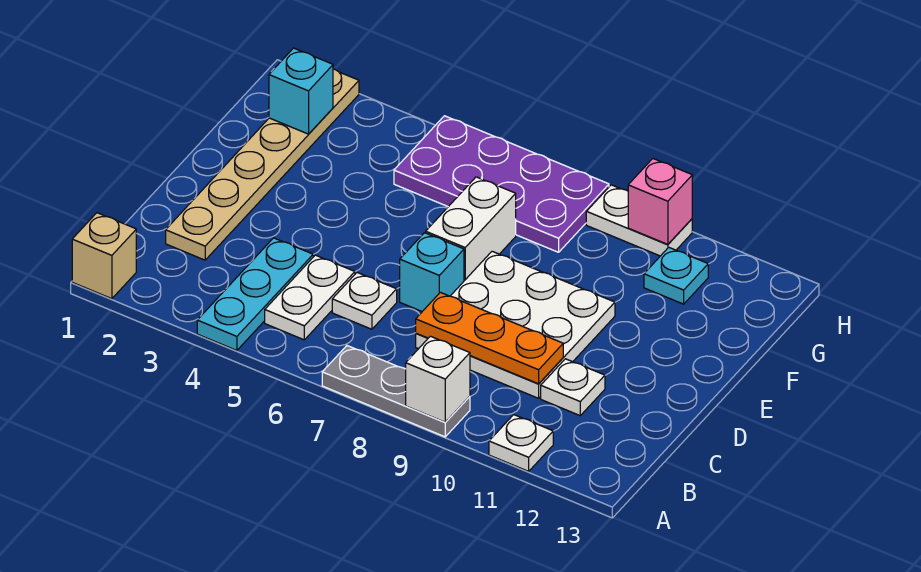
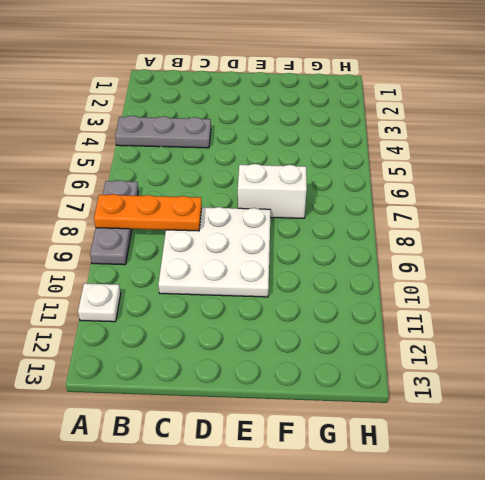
grey plate A4:C4 level 1 -> cyan plate A4:C4 level 1
orange plate A8:C8 level 2 -> orange plate C8:C10 level 2
none -> tan brick A1 level 1
none -> white plate B5:C5 level 1
none -> tan plate C2:H2 level 1

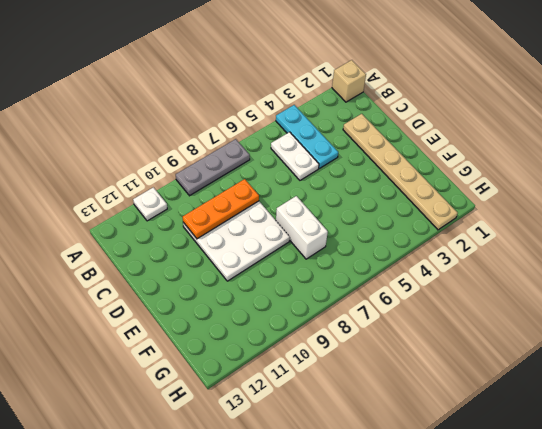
none -> white plate C6 level 1
none -> white plate C11 level 1
none -> cyan brick D7 level 1

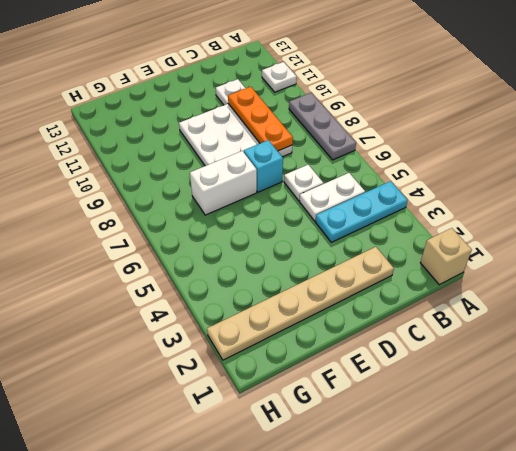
none -> purple plate G5:H8 level 1
none -> cyan plate G11 level 1
none -> white plate H9:H10 level 1

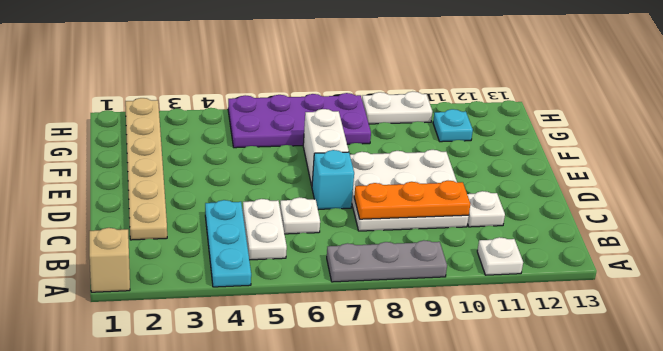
none -> white brick A9 level 2
none -> cyan brick G2 level 2
none -> pink brick H10 level 2

